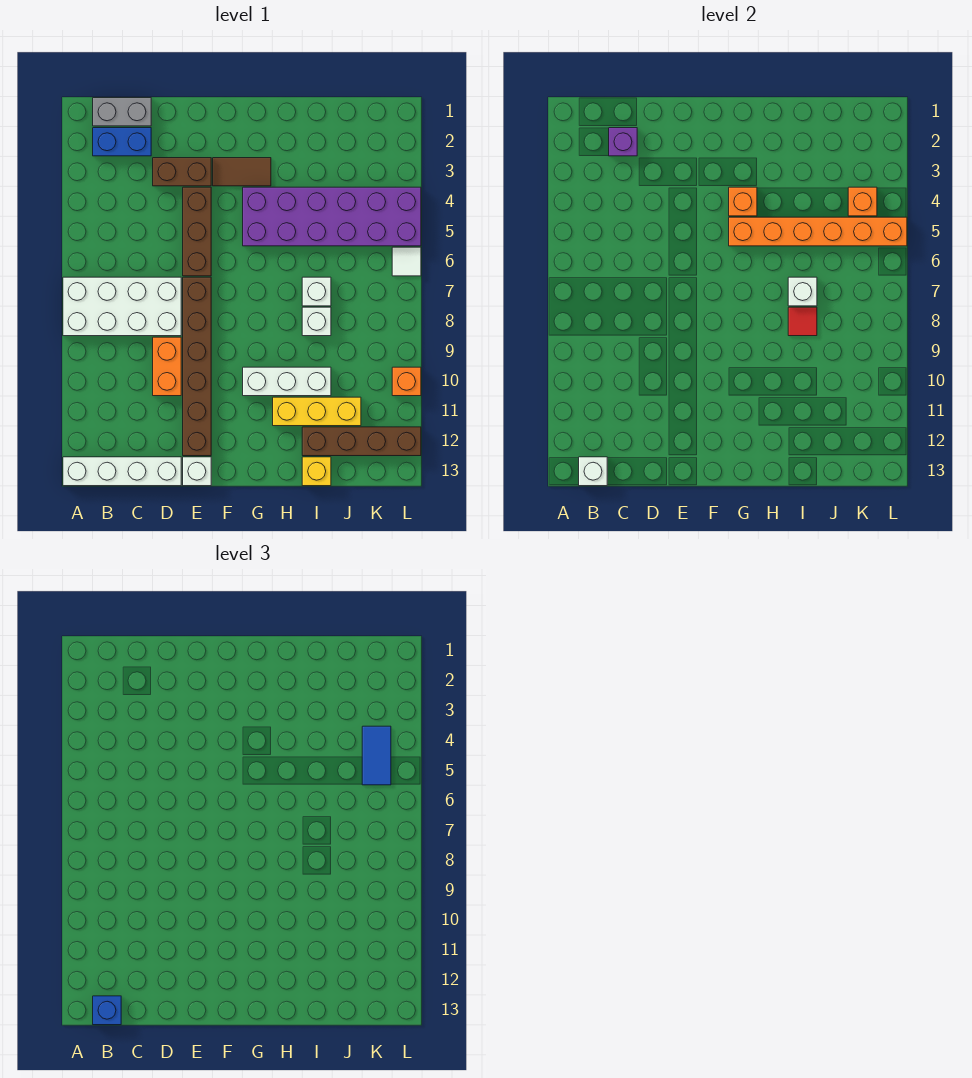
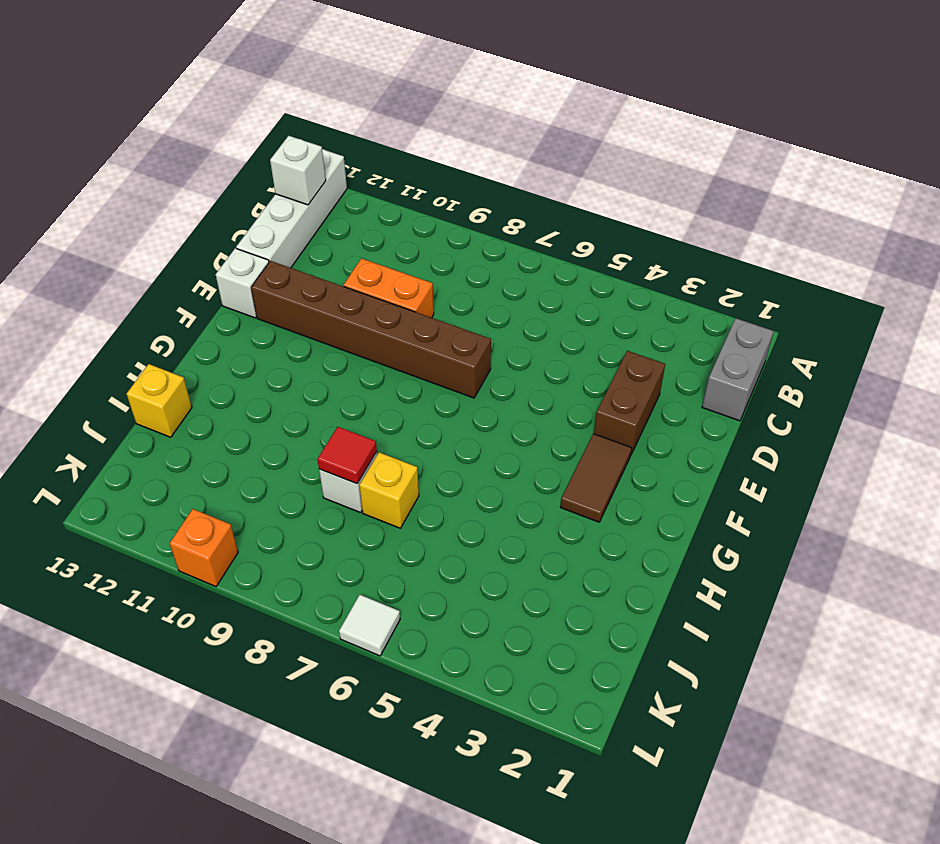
yellow brick I7 level 1 -> white brick I7 level 1
none -> white brick A7:D8 level 1
none -> blue brick B2:C2 level 1
none -> brown brick E4:E6 level 1

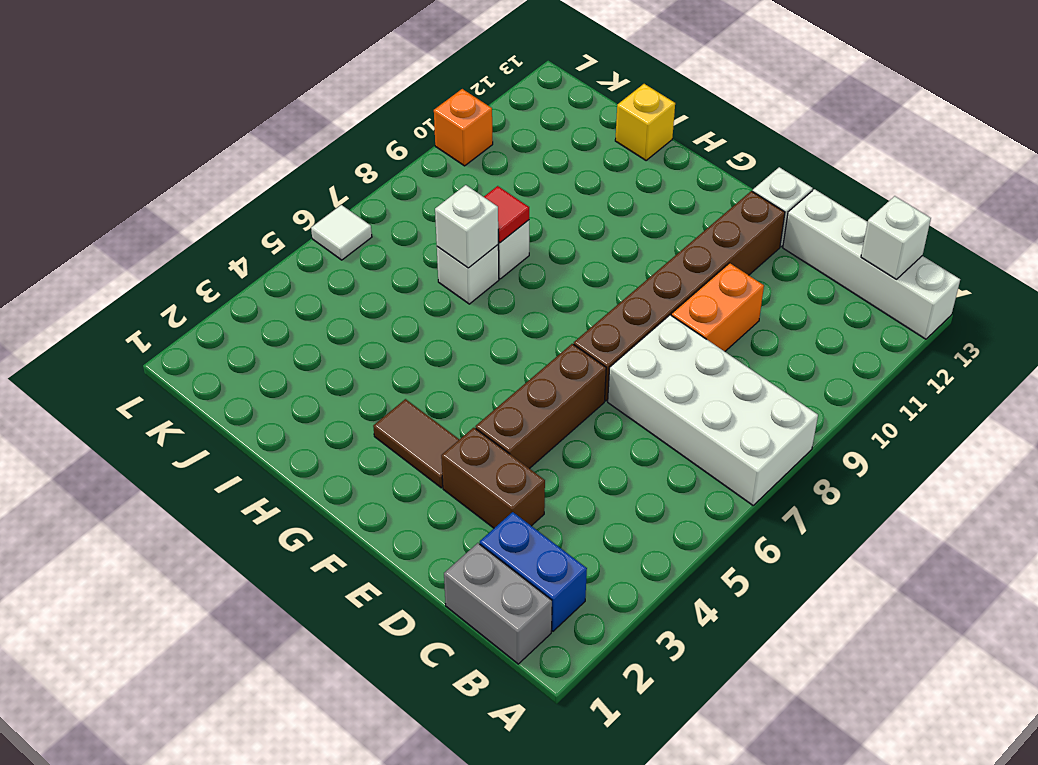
none -> purple brick G4:L5 level 1
none -> white brick G10:I10 level 1
none -> yellow brick H11:J11 level 1

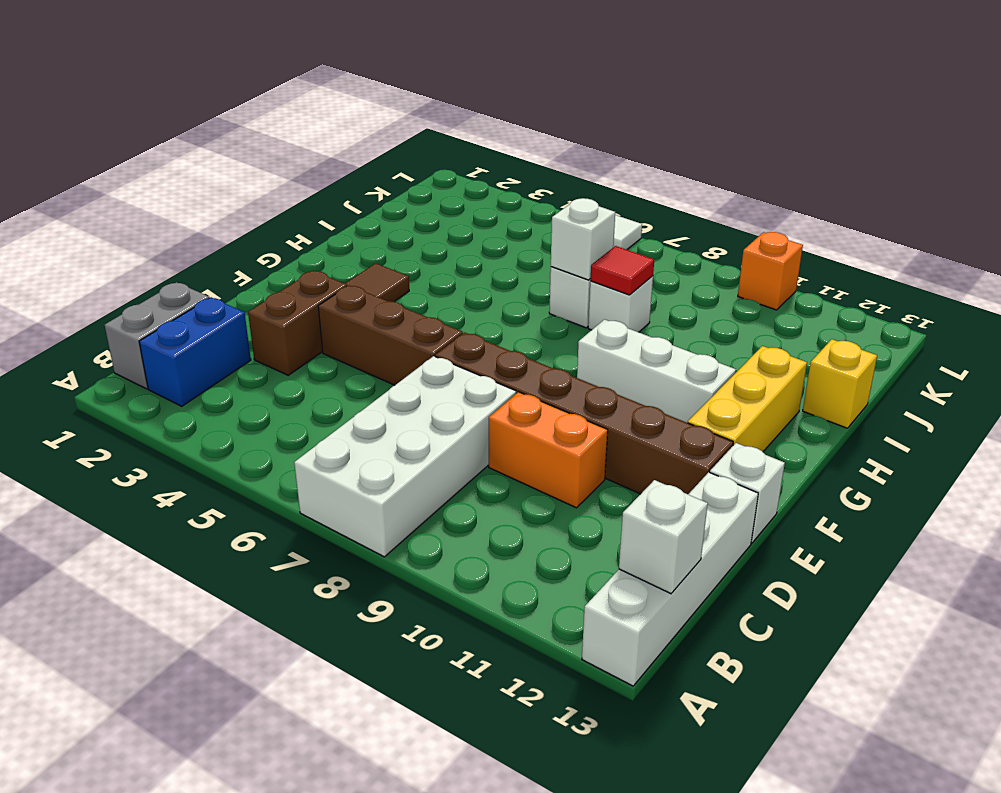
yellow brick F12:H12 level 1 -> yellow brick H11:J11 level 1
white brick G9:G11 level 1 -> white brick G10:I10 level 1
none -> purple brick G4:L5 level 1
none -> brown brick I12:L12 level 1
none -> purple brick C2 level 2

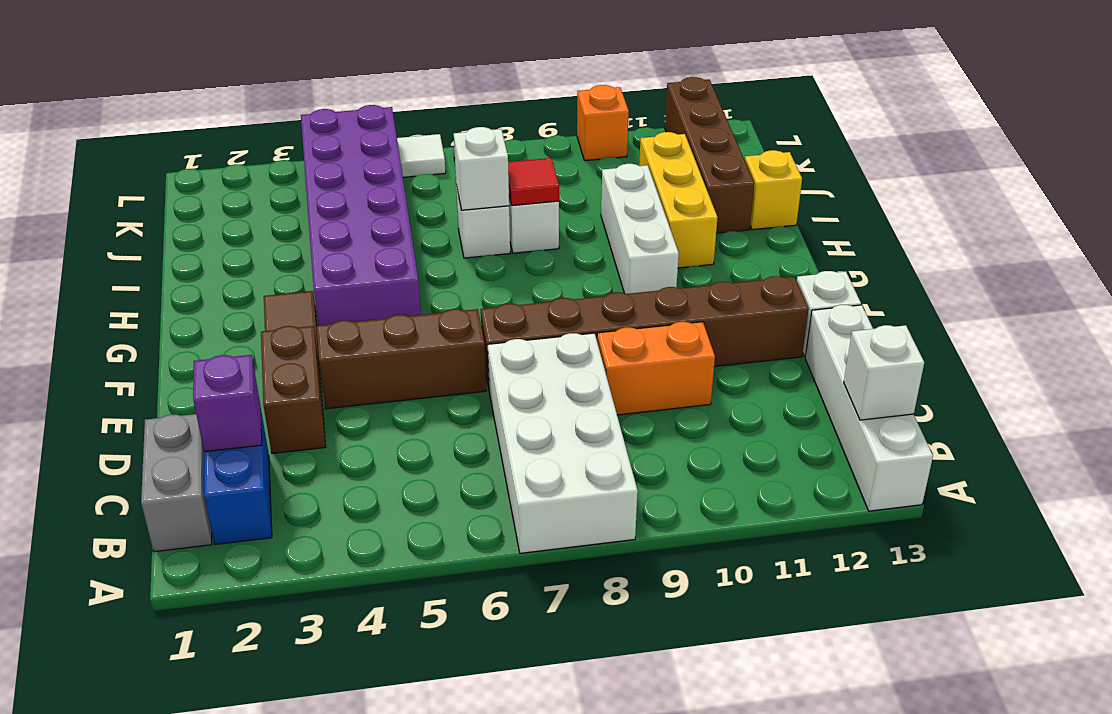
none -> orange brick G4 level 2
none -> orange brick G5:L5 level 2
none -> orange brick K4 level 2

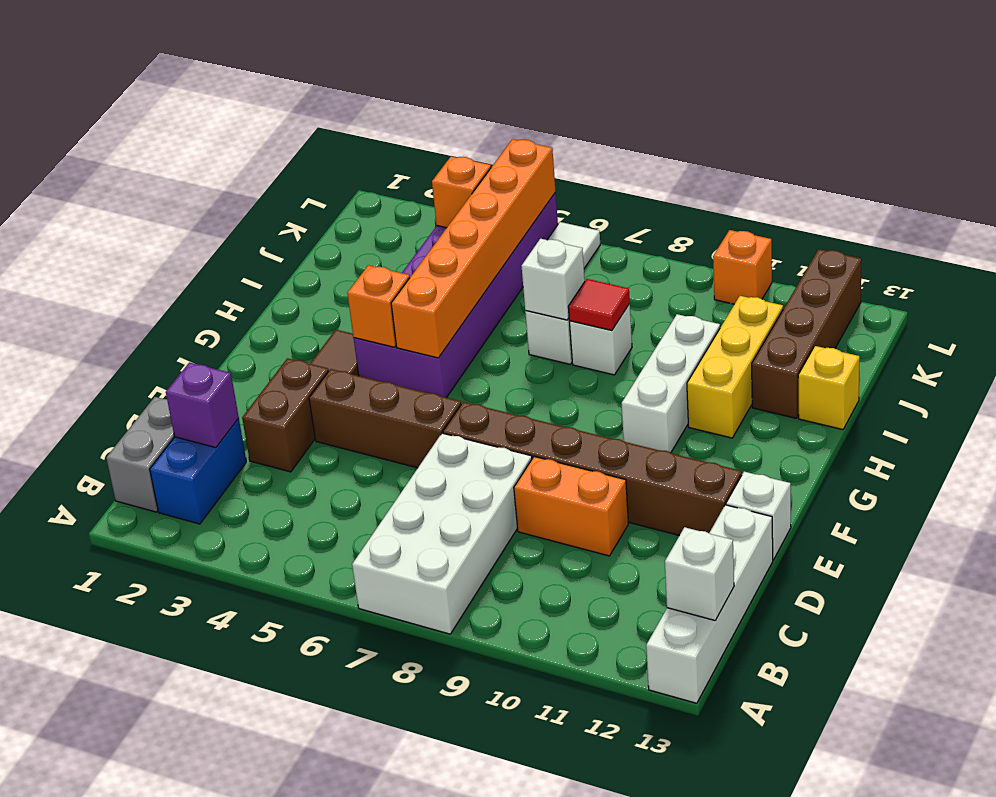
none -> blue brick B13 level 3
none -> blue tile K4:K5 level 3

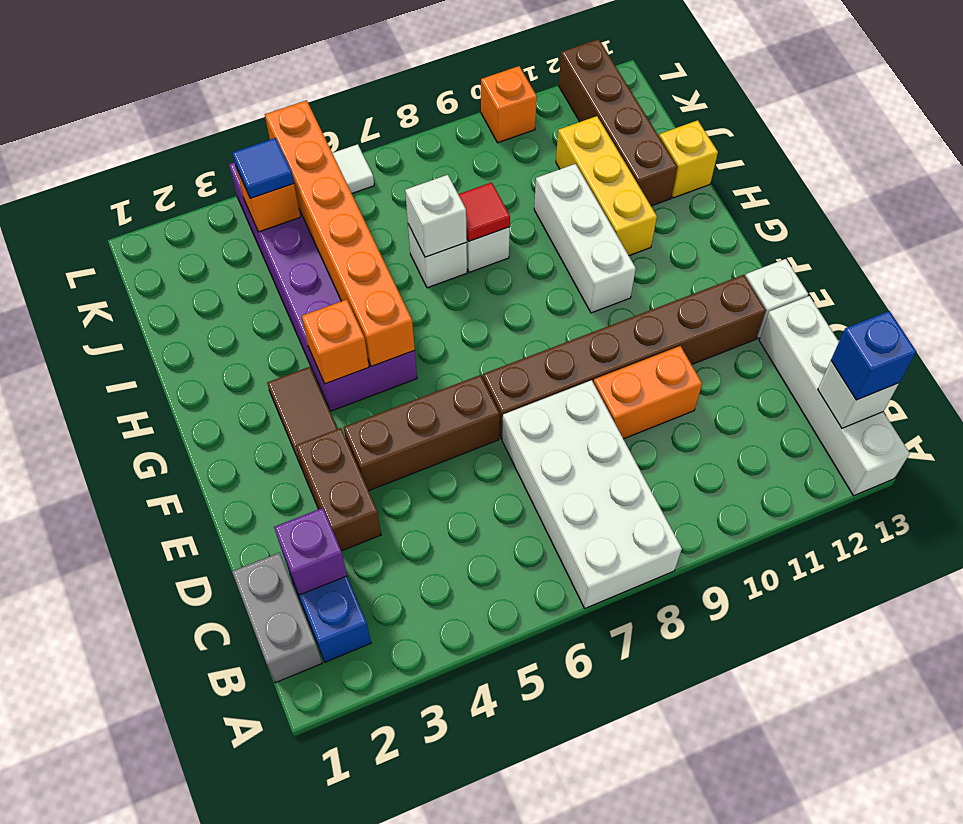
blue tile K4 level 3 -> blue tile K4:K5 level 3

